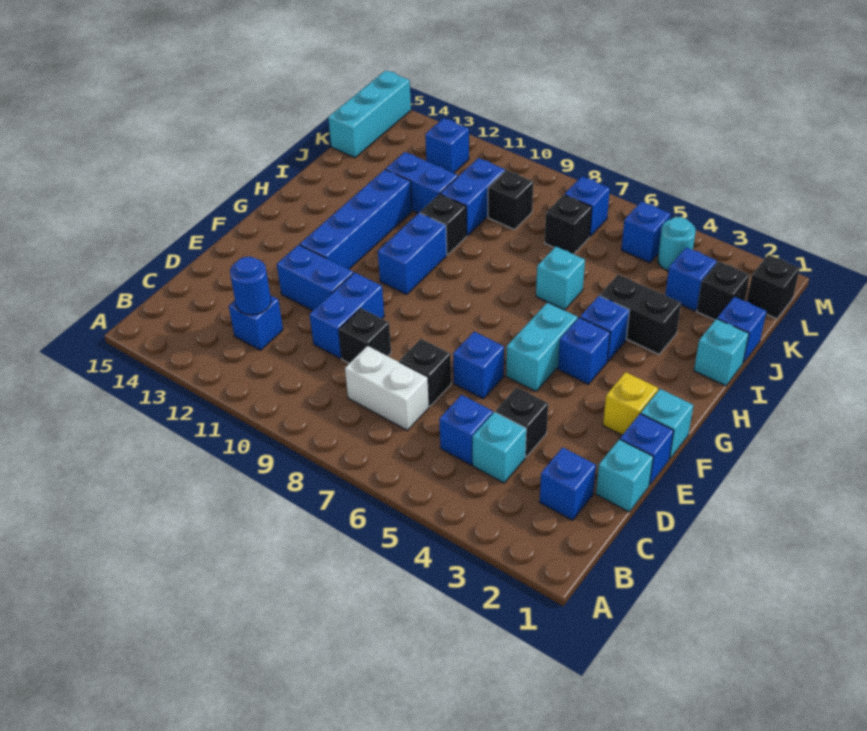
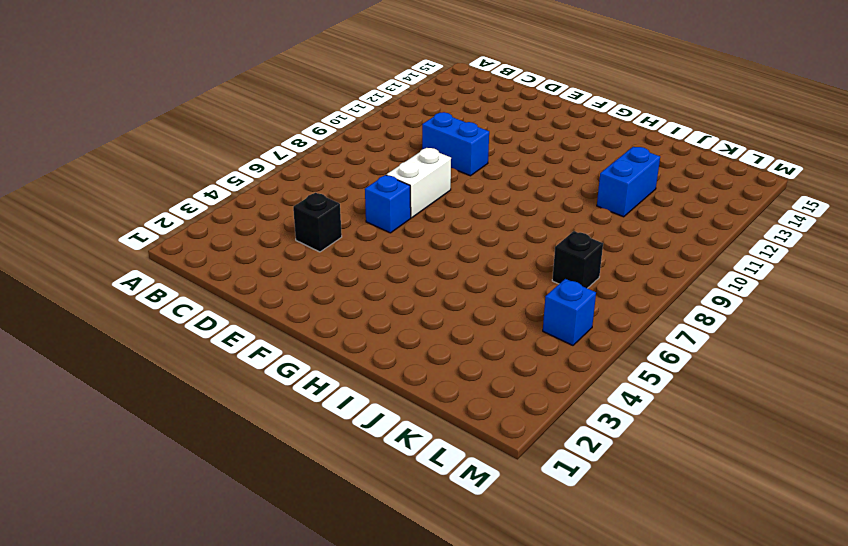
white brick E7:E8 level 1 -> white brick C7:C8 level 1
none -> blue brick C2 level 1
none -> cyan brick C4 level 1
none -> blue brick C5 level 1
none -> blue brick C12 level 1

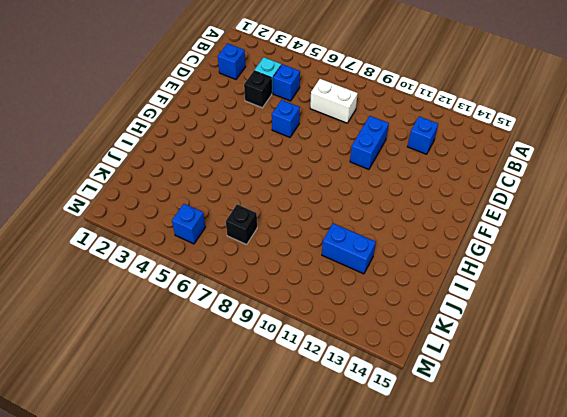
none -> cyan brick D1 level 1
none -> black brick D7 level 1
none -> black brick D9 level 1
none -> blue brick E1 level 1

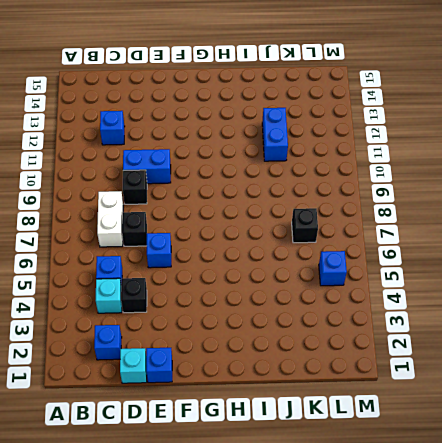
none -> blue brick E11:E12 level 1
none -> cyan brick F1 level 1
none -> yellow brick F2 level 1
none -> cyan brick F5:G5 level 1

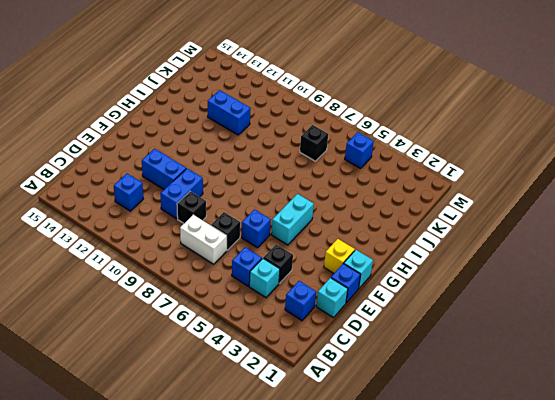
none -> blue brick F12:I12 level 1
none -> blue brick G4 level 1
none -> blue brick G10:H10 level 1
none -> blue brick H4 level 1

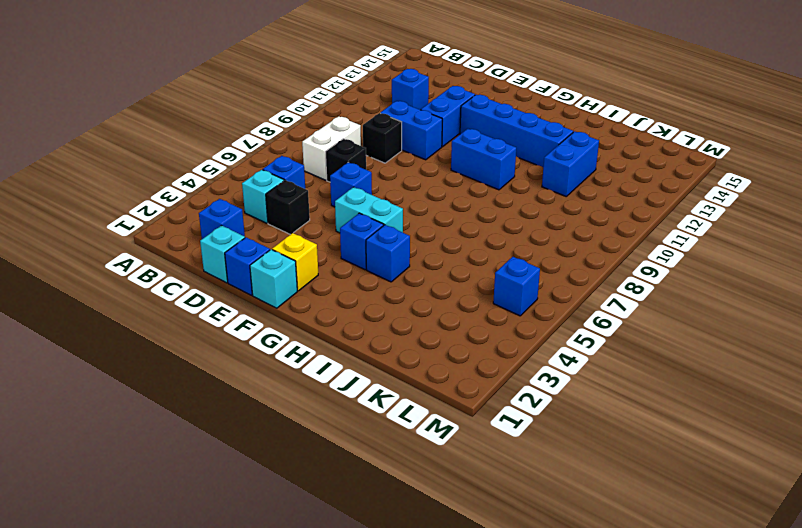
none -> cyan brick I1 level 1
none -> black brick I3:I4 level 1
none -> cyan brick I6 level 1
none -> black brick I10 level 1

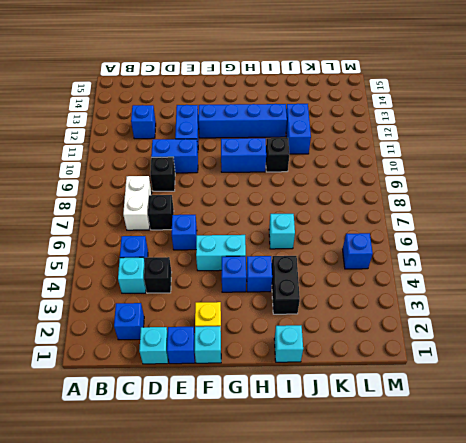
none -> blue brick J1 level 1
none -> blue brick J10:K10 level 1
none -> black brick K2 level 1
none -> blue brick K3 level 1

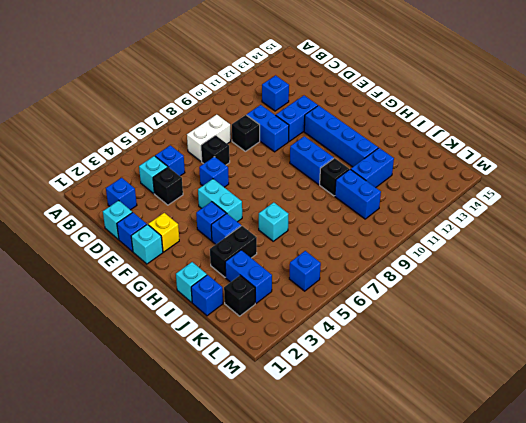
blue brick J3:K3 level 1 -> blue brick K3 level 1
none -> black brick K7 level 1
none -> black brick K9 level 1
none -> cyan brick K15:M15 level 1
none -> black brick L1 level 1

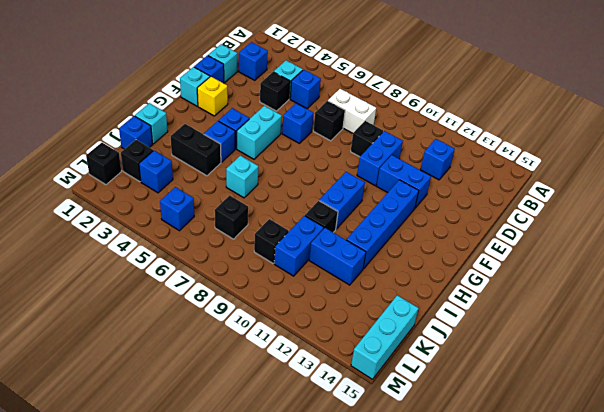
none -> cyan round brick L4 level 1
none -> blue brick L7 level 1
none -> blue brick L12 level 1
none -> blue round brick C12 level 2

